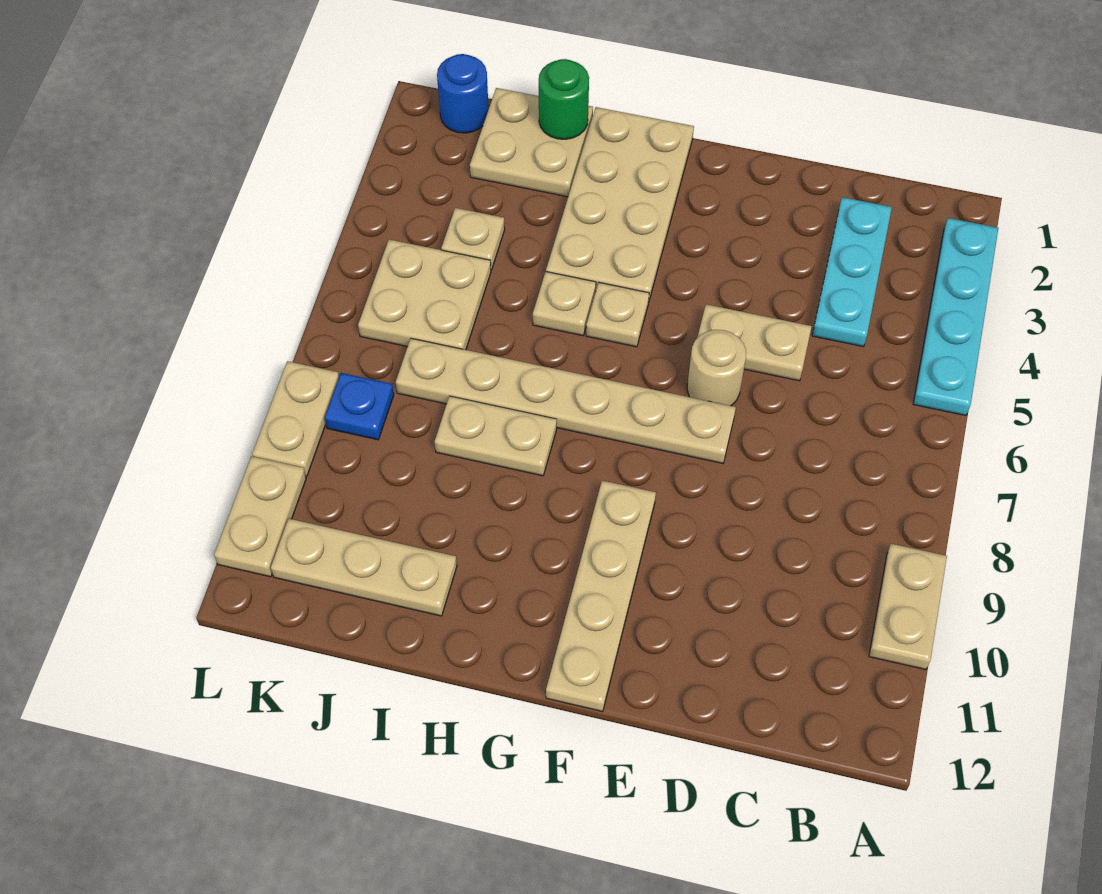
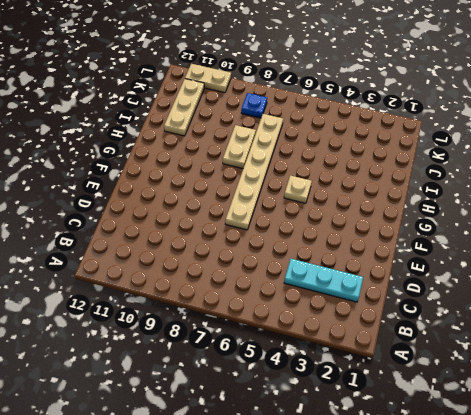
none -> cyan plate A2:A5 level 1
none -> tan plate A9:A10 level 1
none -> tan plate D5:E5 level 1

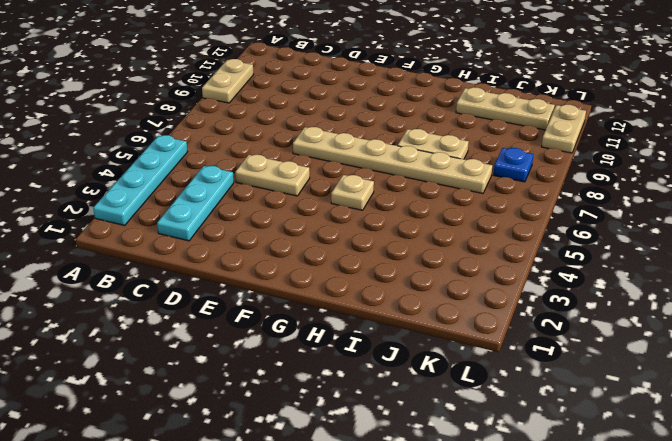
none -> tan round brick E6 level 1
none -> tan plate F9:F12 level 1
none -> tan plate G1:H4 level 1

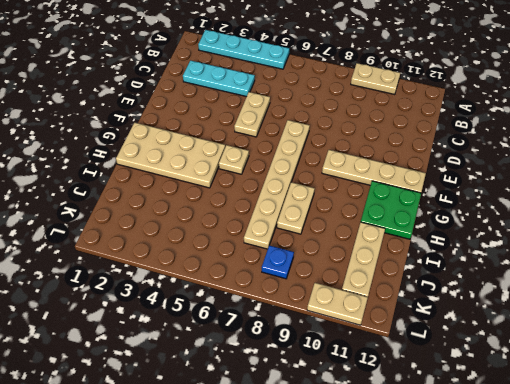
green plate G11:H12 level 1 -> none
none -> tan round brick E6 level 1
none -> tan plate H5 level 1
none -> tan plate I1:J2 level 1

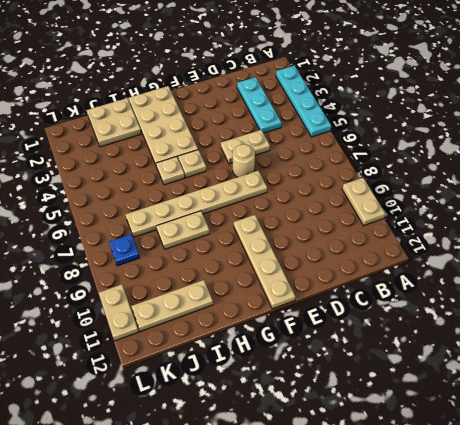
none -> tan plate J4 level 1
none -> tan plate J5:K6 level 1
none -> blue round brick K1 level 1

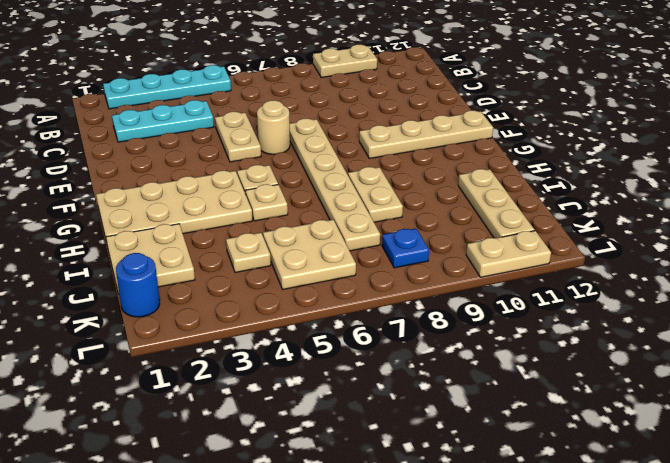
none -> tan plate L8:L9 level 1
none -> green round brick I1 level 2

